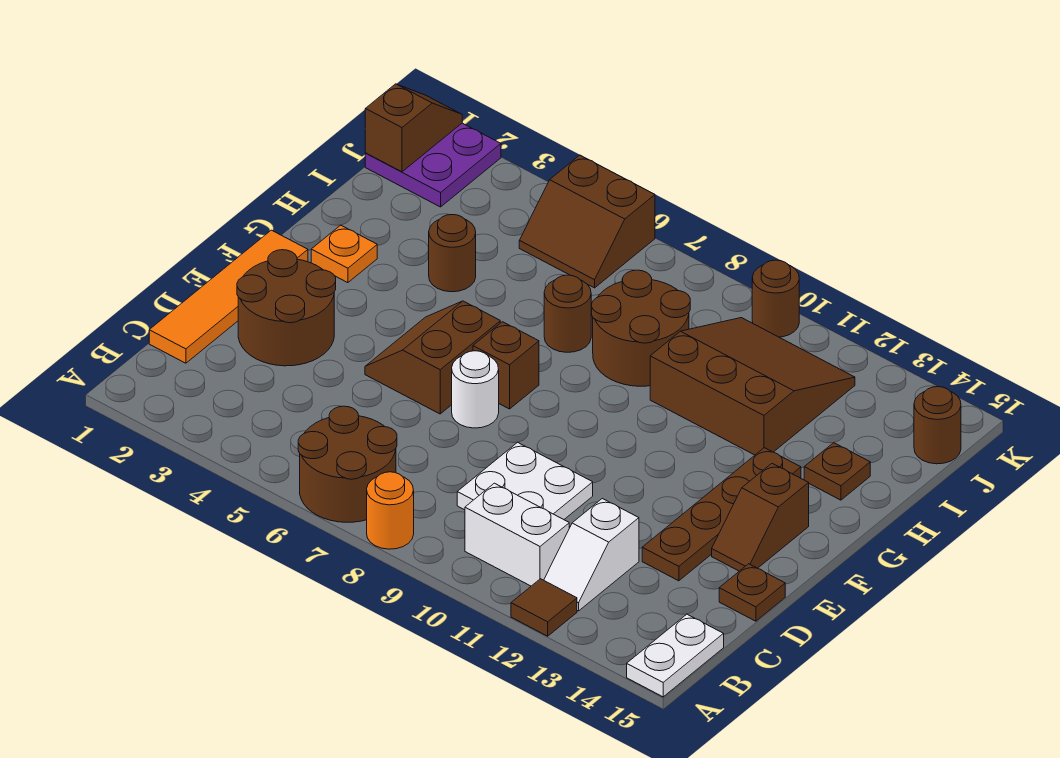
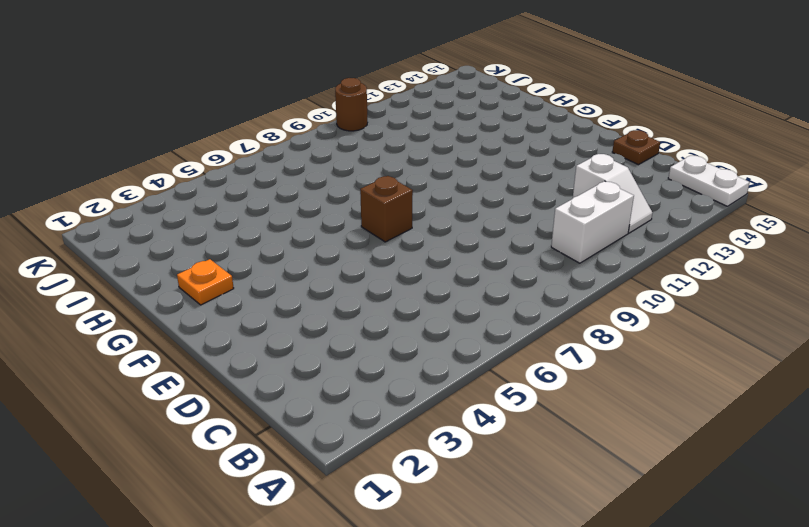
none -> brown round brick A6:B7 level 1
none -> orange round brick A8 level 1
none -> brown tile A12 level 1

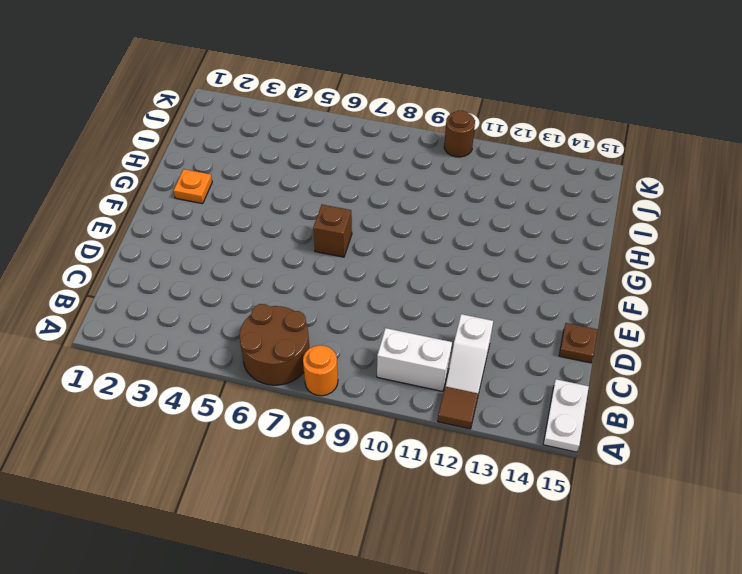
none -> orange tile C1:F1 level 1
none -> white plate C9:D10 level 1
none -> brown round brick D2:E3 level 1

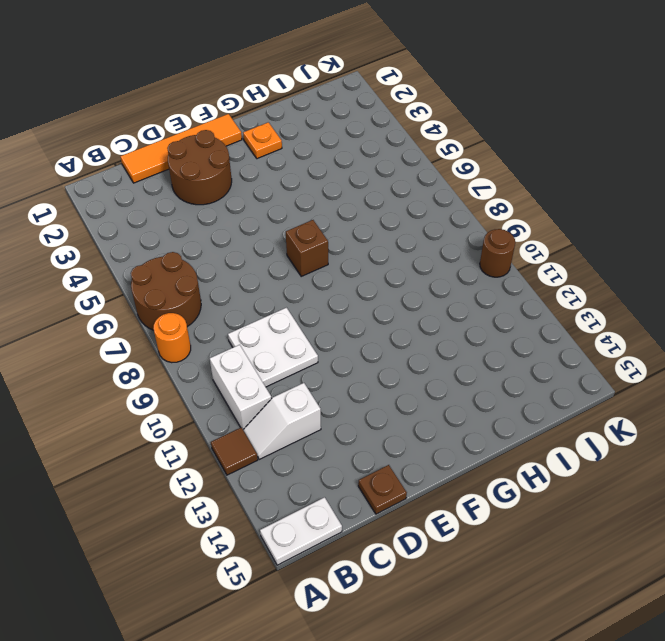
none -> brown plate D13:G13 level 1
none -> brown slope E5:F6 level 1 top 6
none -> white round brick E7 level 1

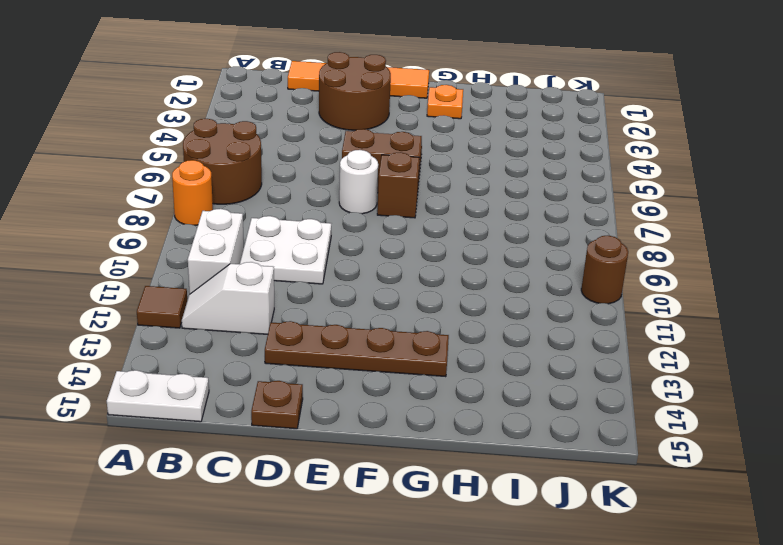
none -> brown slope E14:F14 level 1 top F
none -> brown round brick H4 level 1
none -> brown round brick H7 level 1

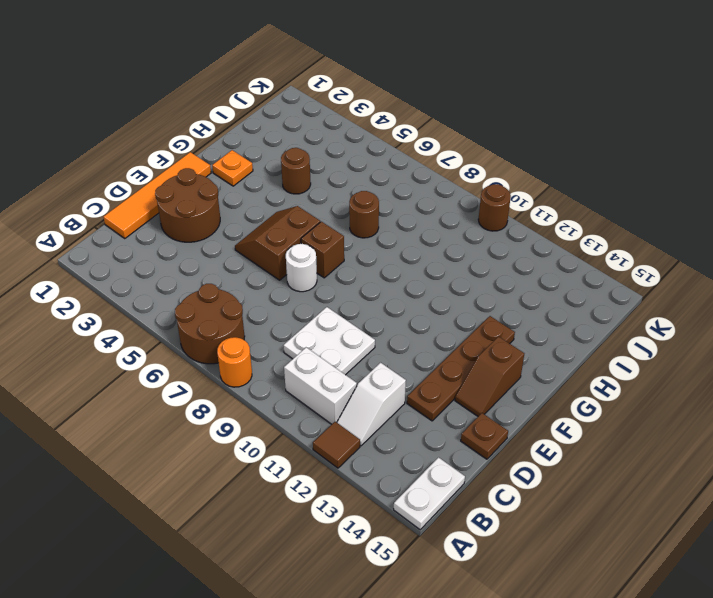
none -> brown round brick H8:I9 level 1
none -> brown slope H10:J12 level 1 top H
none -> brown plate H14 level 1

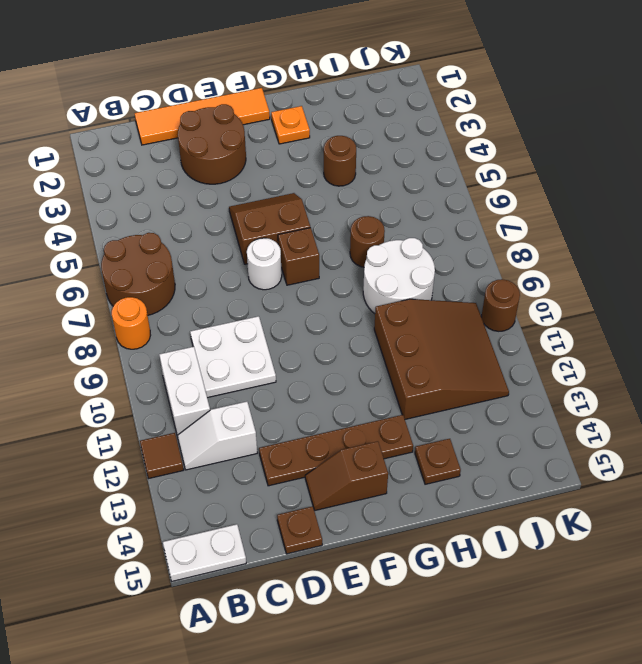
white round brick H8:I9 level 1 -> brown round brick H8:I9 level 1
none -> purple plate J1:K2 level 1
none -> brown slope J5:K6 level 1 top K
none -> brown round brick J15 level 1

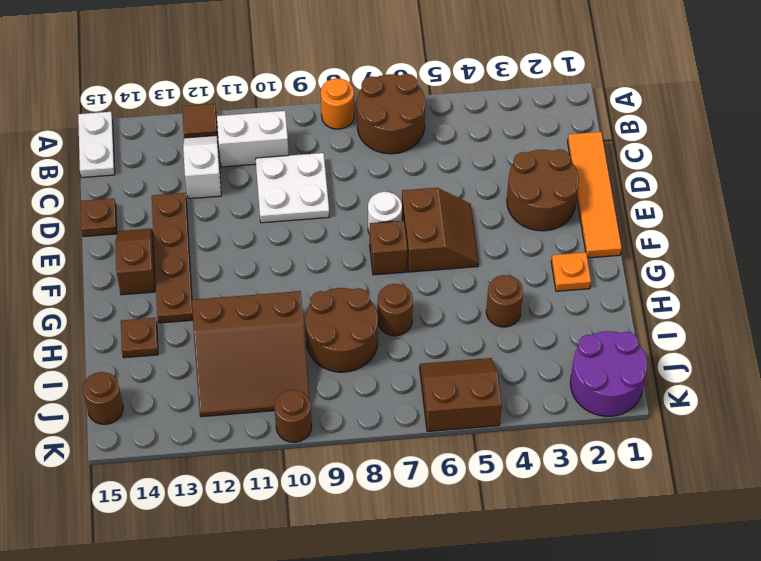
purple round brick J1:K2 level 1 -> purple plate J1:K2 level 1
none -> brown slope J1:K1 level 2 top J

